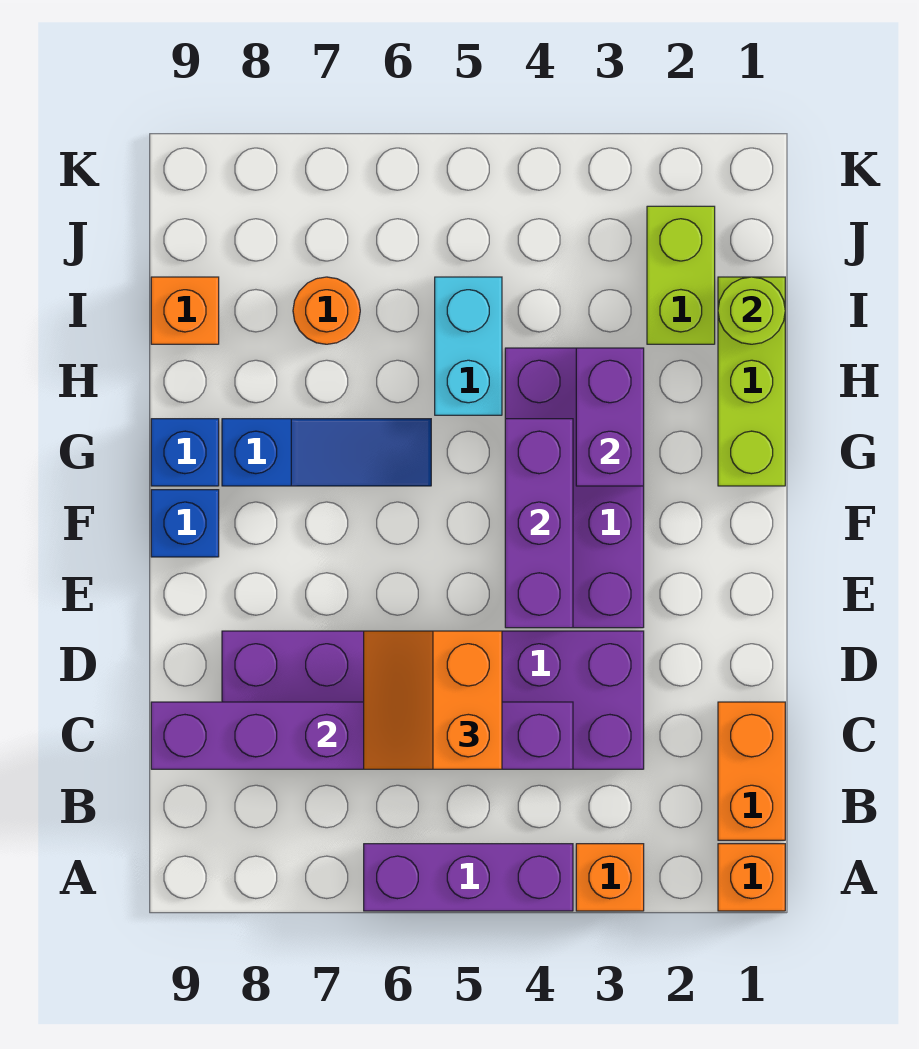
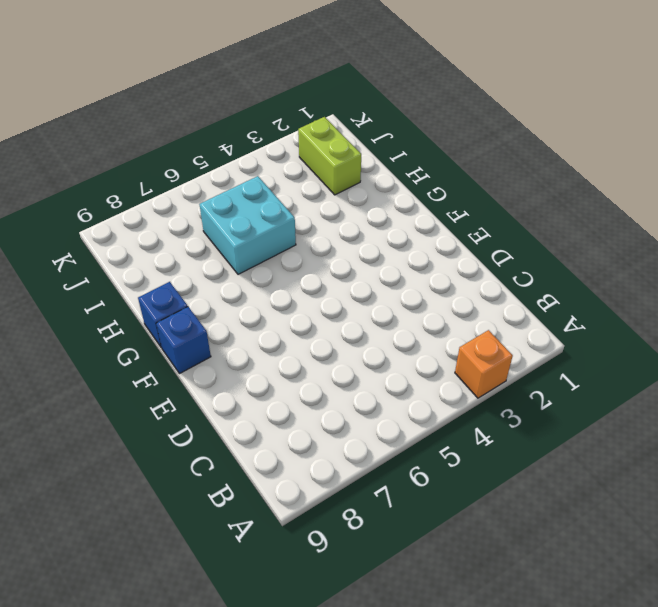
cyan brick H5:I6 level 1 -> cyan brick H5:I5 level 1
none -> orange brick A1 level 1
none -> purple brick A4:A6 level 1
none -> orange brick B1:C1 level 1

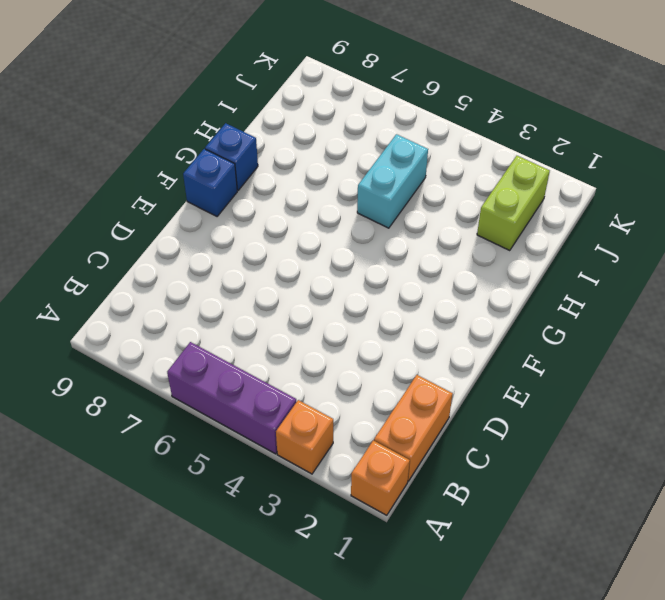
none -> purple brick C3:D8 level 1
none -> purple brick E3:H4 level 1
none -> lime brick G1:I1 level 1

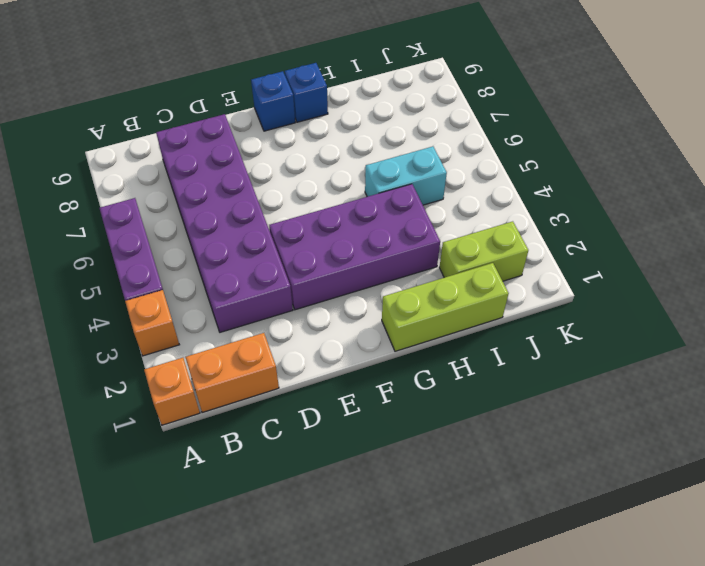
none -> blue slope G6:G8 level 1 top 8
none -> orange round brick I7 level 1
none -> orange brick I9 level 1

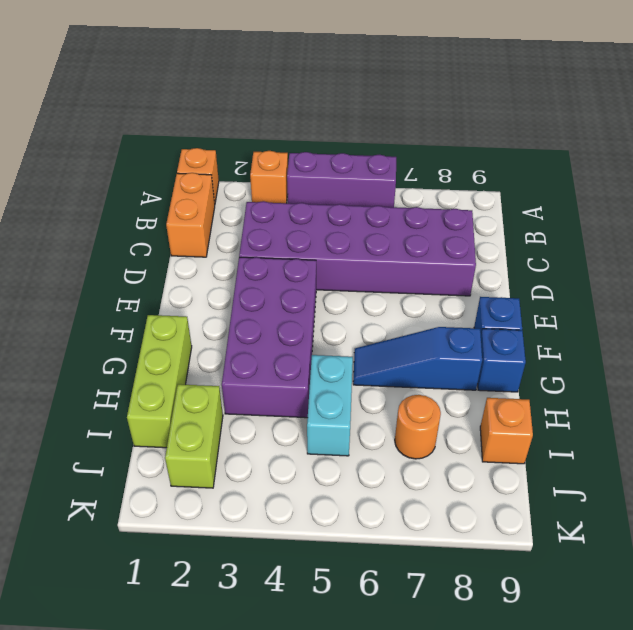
none -> purple brick C4:C9 level 2
none -> purple brick E4:G4 level 2
none -> purple brick G3:H3 level 2

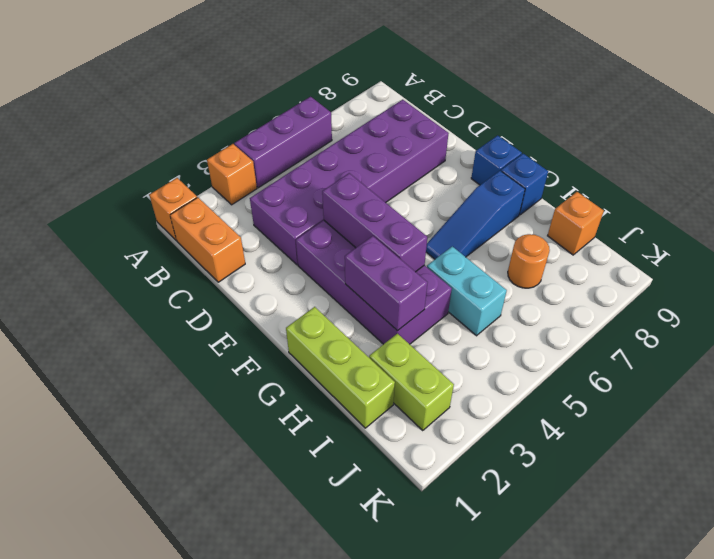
none -> purple brick C4:C9 level 2
none -> lime round brick I1 level 2
none -> orange slope C5:D6 level 3 top 5

